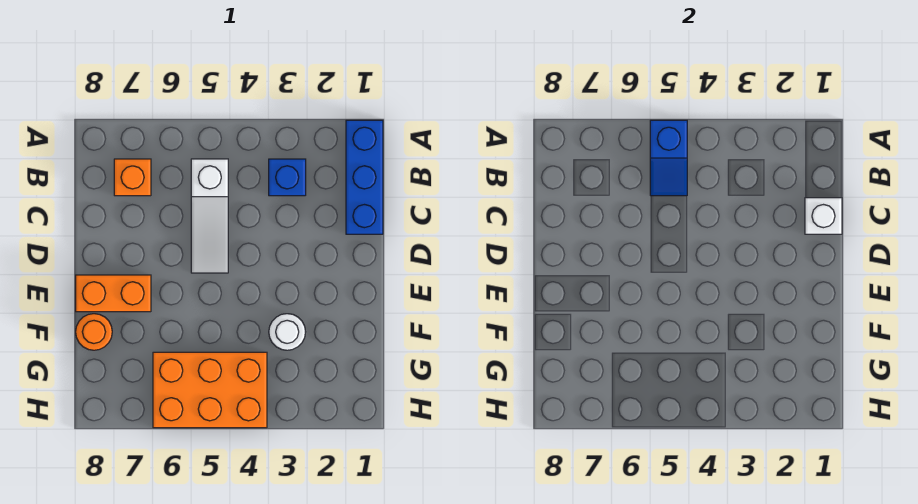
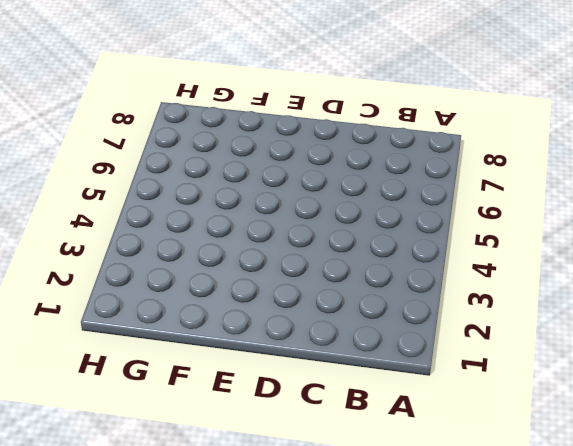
none -> blue brick A1:C1 level 1
none -> blue brick B3 level 1

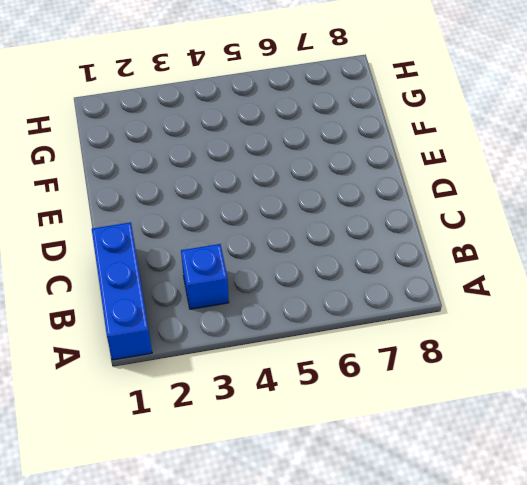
none -> white slope B5:D5 level 1 top B
none -> orange brick B7 level 1

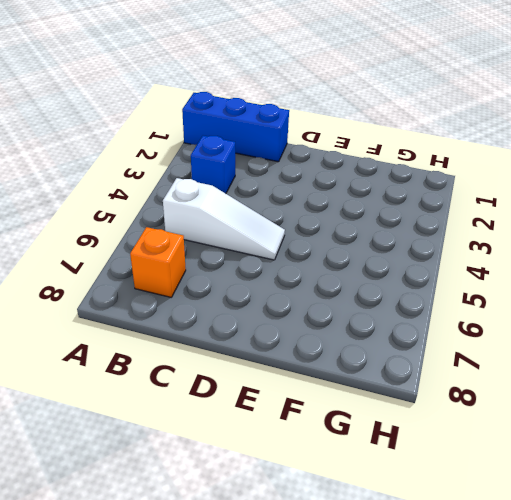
none -> orange brick E7:E8 level 1
none -> white round brick F3 level 1

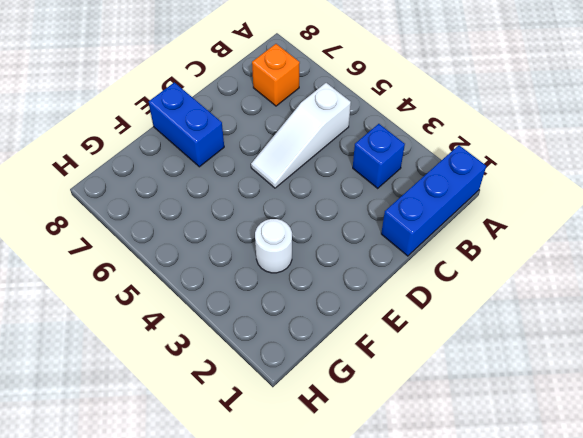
blue brick E7:E8 level 1 -> orange brick E7:E8 level 1
none -> orange round brick F8 level 1
none -> orange brick G4:H6 level 1

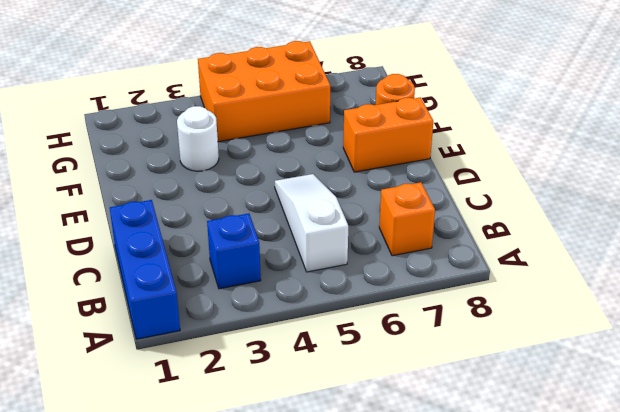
none -> blue slope A5:B5 level 2 top A
none -> white brick C1 level 2

